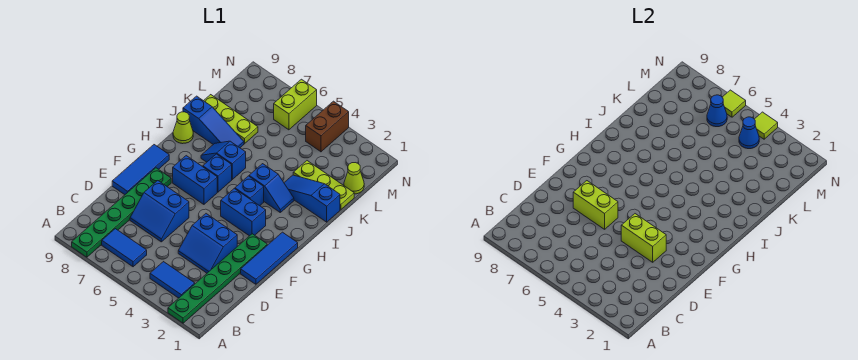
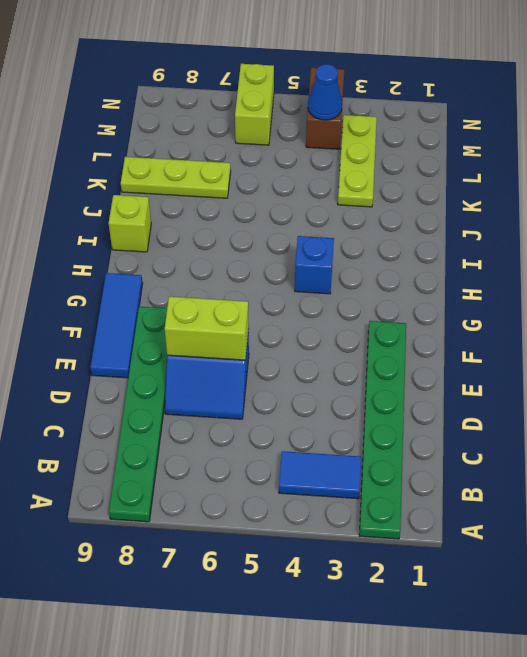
lime brick I9 level 1 -> lime cone I9 level 1
lime plate K3:M3 level 1 -> lime plate K1:K3 level 1
none -> blue tile B6:B7 level 1
none -> blue slope D3:E4 level 1 top E
none -> blue tile E1:G1 level 1

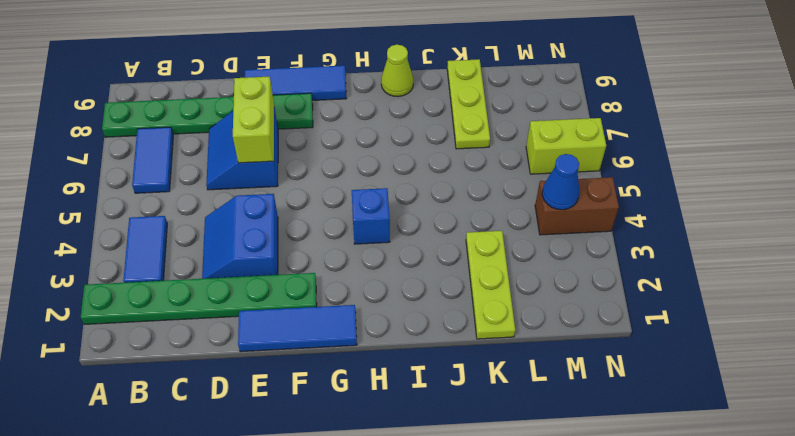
none -> blue brick G3:G4 level 1
none -> blue brick G6:G7 level 1
none -> blue brick H6 level 1

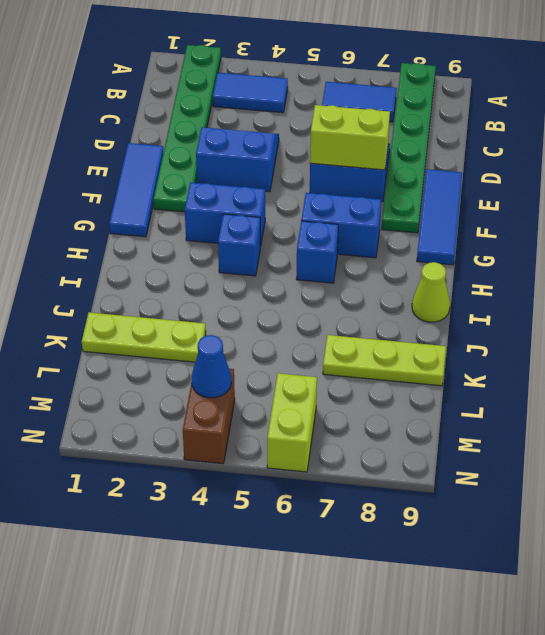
none -> blue slope I3:I4 level 1 top 4
none -> blue slope I6:I7 level 1 top 6
none -> blue slope J1:J3 level 1 top 1

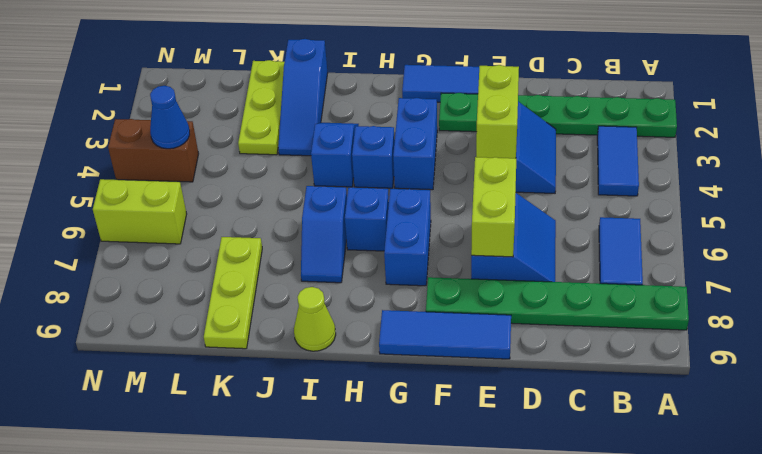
none -> blue slope J7:J9 level 1 top 9
none -> lime cone L1 level 1
none -> blue cone M6 level 2

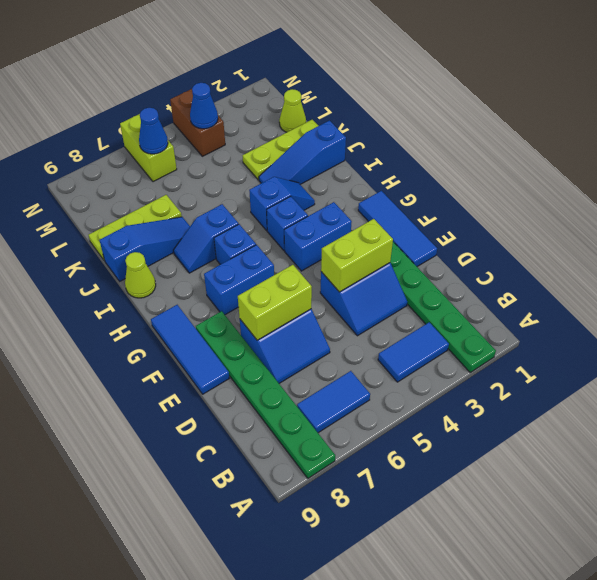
none -> lime tile N4 level 2
none -> lime tile N6 level 2

